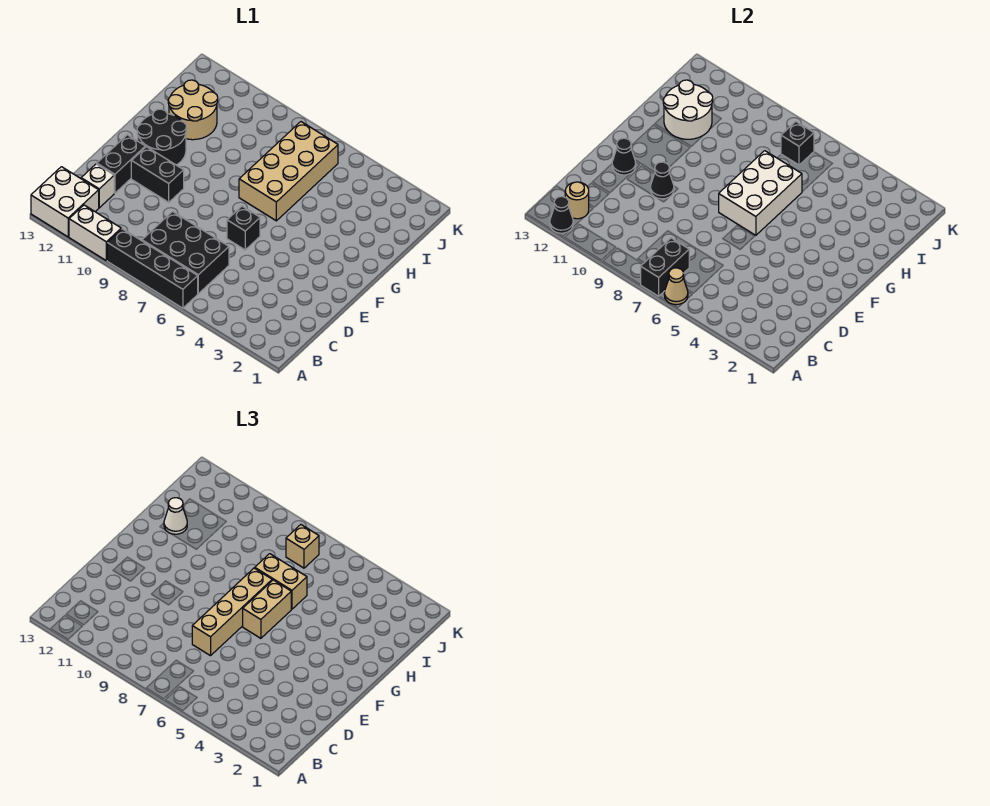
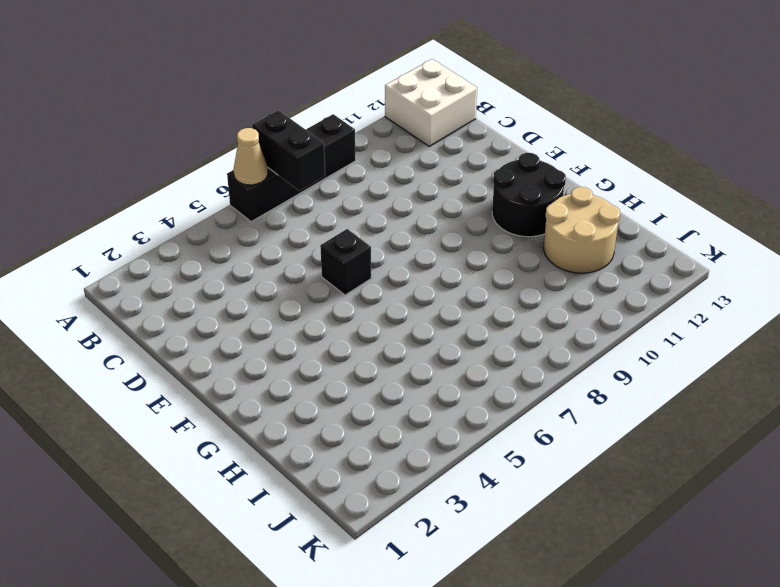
none -> white brick A10:A11 level 1
none -> black brick B6:C8 level 1
none -> white brick C12 level 1

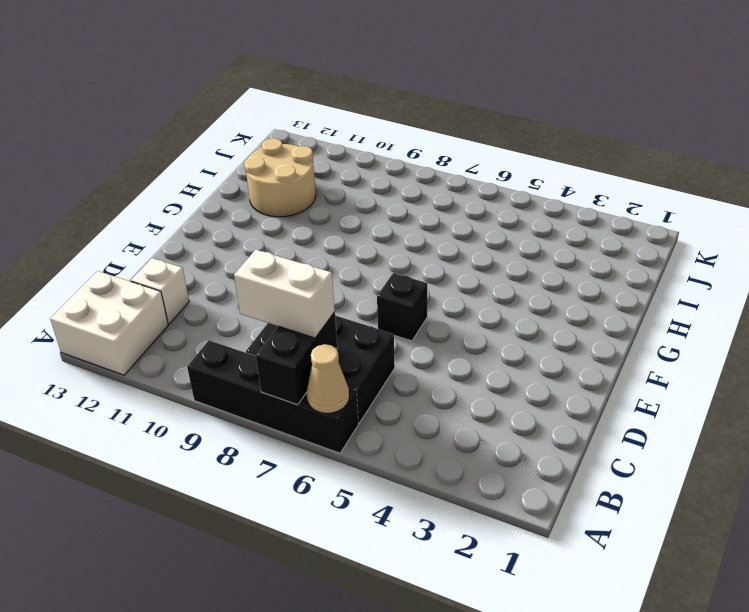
white brick B7:B8 level 3 -> white brick A10:A11 level 1
none -> black brick D12:E12 level 1
none -> black brick E10:E11 level 1
none -> black round brick F11:G12 level 1

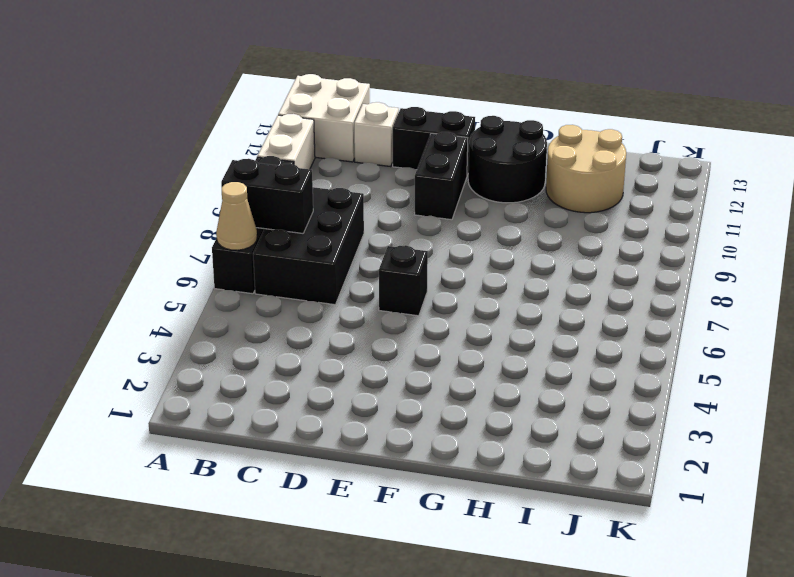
none -> tan brick G6:J7 level 1
none -> black cone A12 level 2
none -> tan round brick B12 level 2

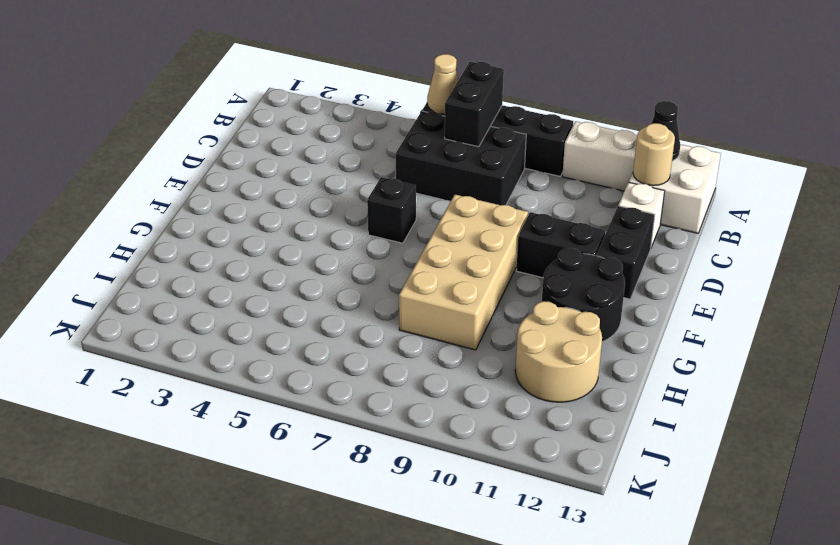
tan brick E8:H9 level 1 -> tan brick G6:J7 level 1
none -> black cone E10 level 2
none -> black cone E12 level 2
none -> white brick F6:H7 level 2

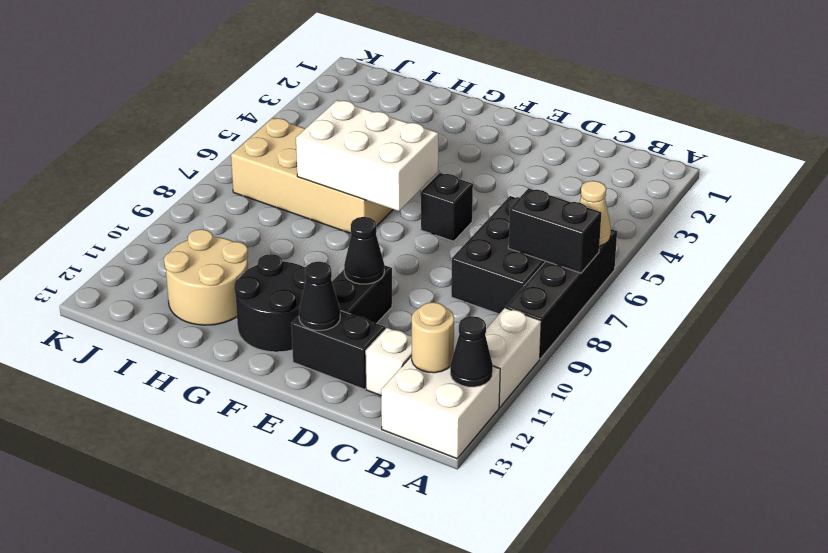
none -> white round brick H11:I12 level 2
none -> black brick J7 level 2
none -> tan brick D7:G7 level 3

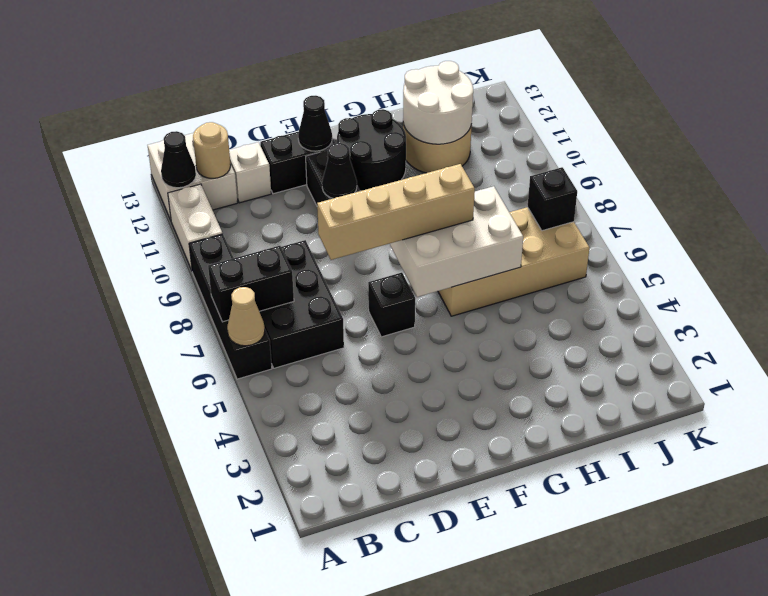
none -> tan brick F6:G6 level 3
none -> tan brick H6:H7 level 3
none -> white cone H12 level 3

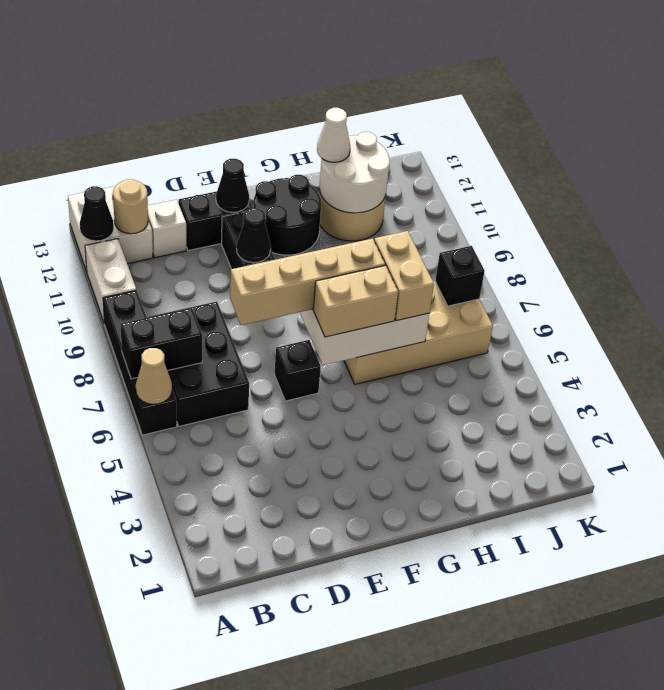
none -> tan brick J7 level 3

